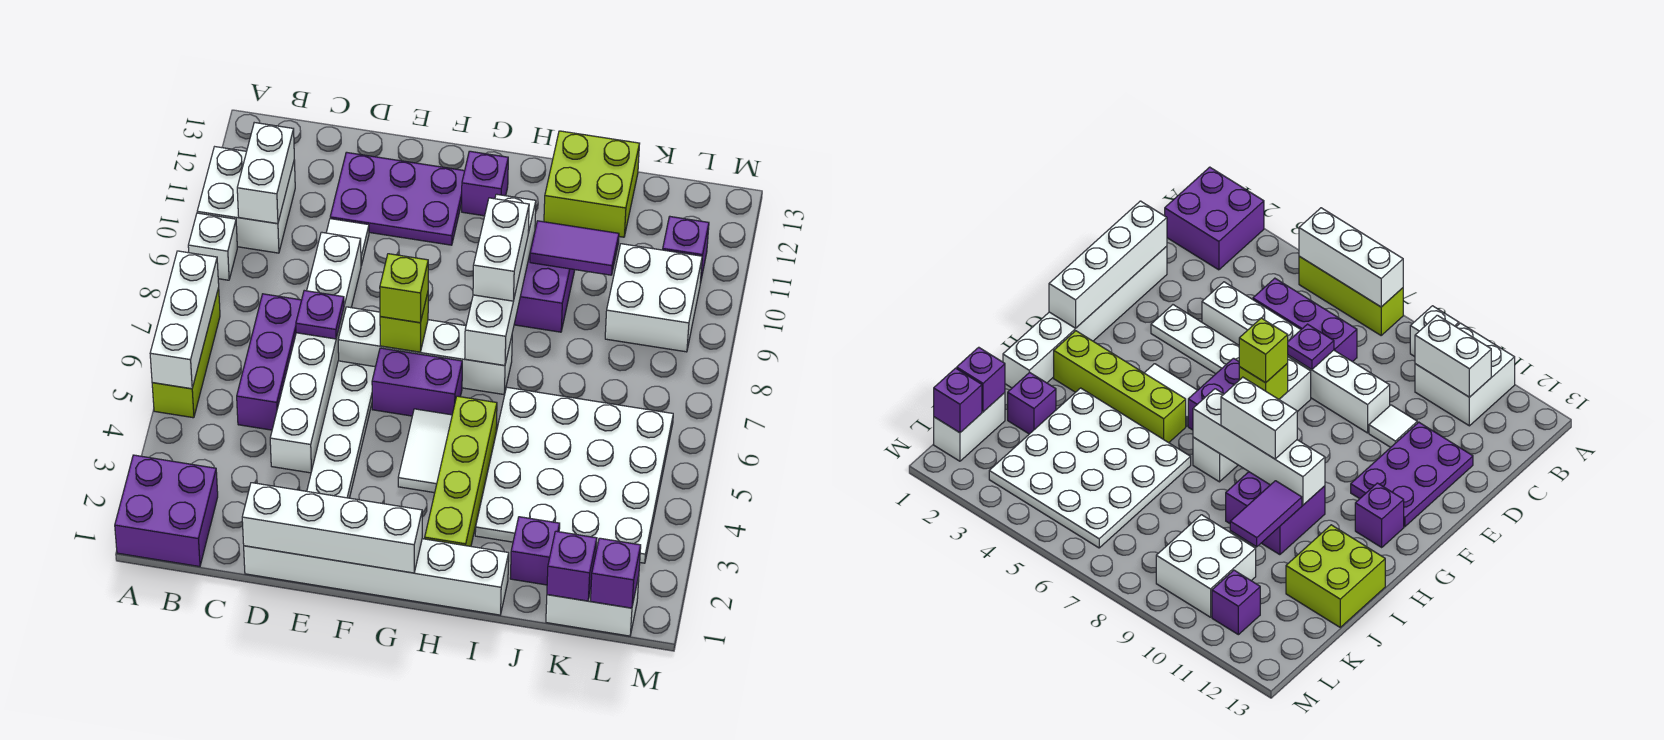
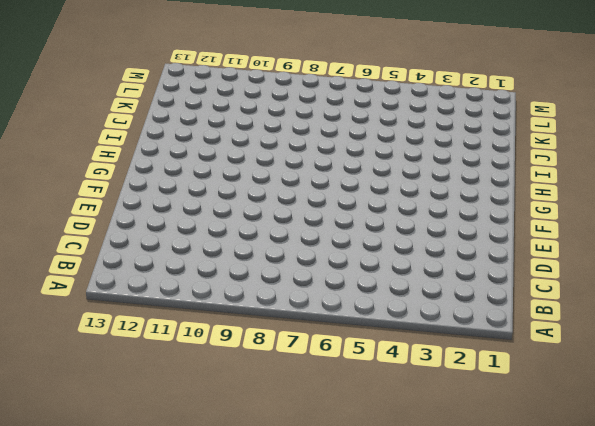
none -> purple brick A1:B2 level 1
none -> lime brick A5:A7 level 1
none -> white brick A9 level 1
none -> white brick A10:B11 level 1

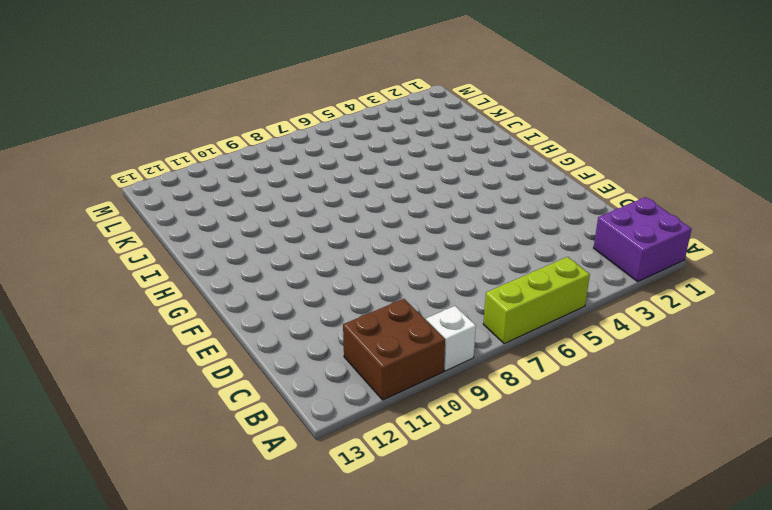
brown brick A10:B11 level 1 -> white brick A10:B11 level 1
none -> purple brick C5:C7 level 1
none -> white brick D1:I1 level 1
none -> white brick D4:D9 level 1
none -> white tile D10 level 1

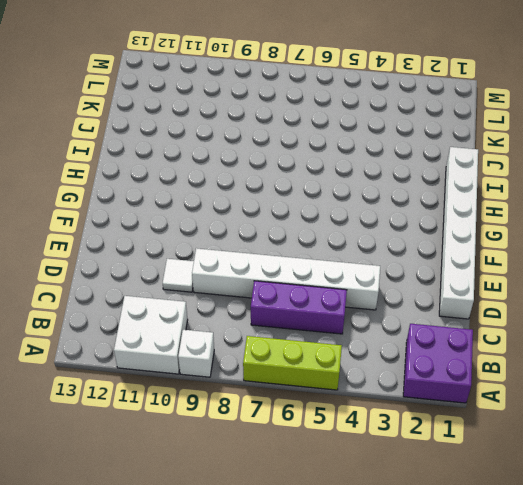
none -> purple plate D11:F12 level 1
none -> white plate E3:E6 level 1
none -> white brick E7:H7 level 1
none -> purple brick F6:G6 level 1

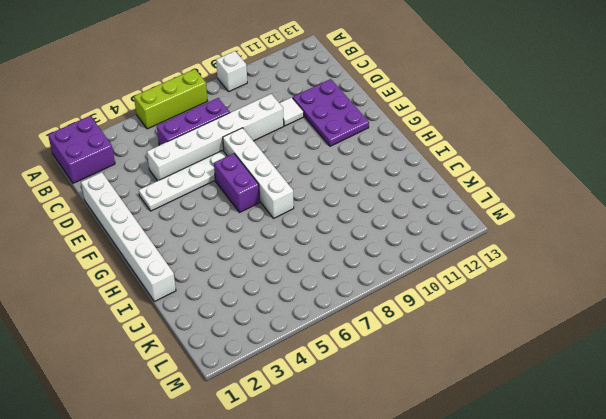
none -> white brick A10:B11 level 1
none -> white tile G4:G5 level 1
none -> purple brick G12 level 1
none -> lime brick H2:H5 level 1

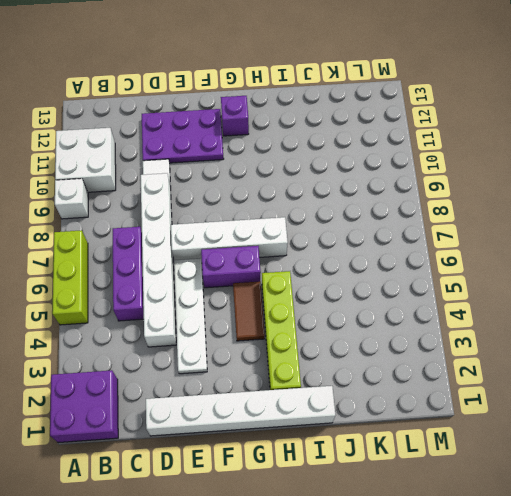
brown tile G4:G5 level 1 -> white tile G4:G5 level 1
none -> purple brick H9:I10 level 1
none -> white plate I3:L6 level 1
none -> lime brick I12:J13 level 1
none -> purple brick J2 level 1

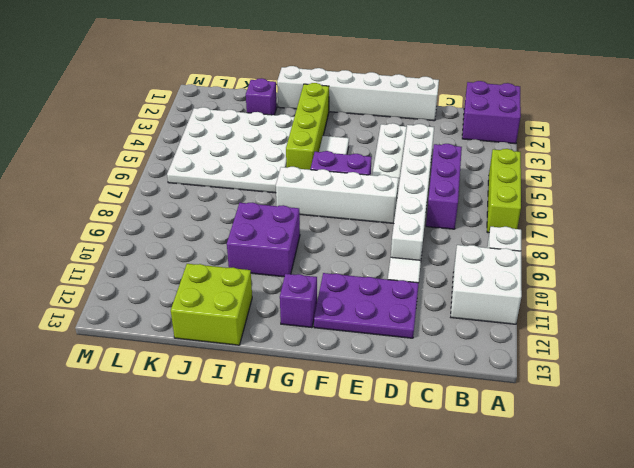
none -> white brick K1:L1 level 1
none -> white brick K9:L10 level 1
none -> purple brick L11 level 1
none -> white brick A5:A7 level 2

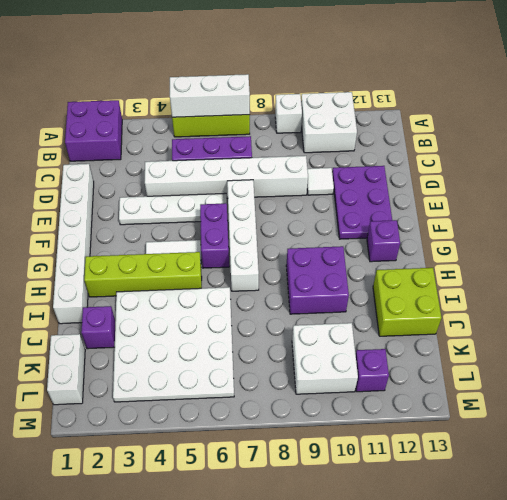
none -> white brick B10:B11 level 2
none -> white brick D1:G1 level 2
none -> purple plate D7 level 2
none -> lime brick F7 level 2

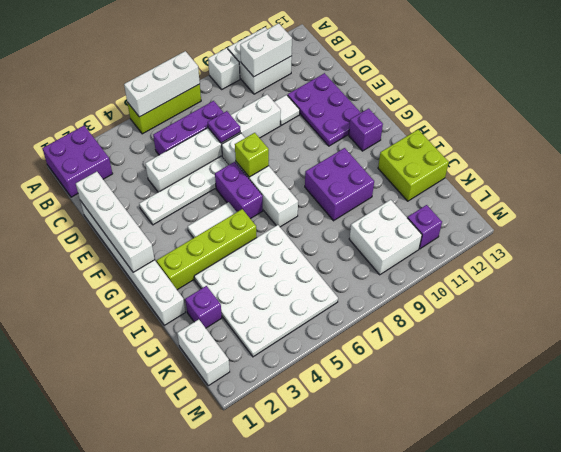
none -> white brick H7:H10 level 2
none -> purple tile I10:J10 level 2
none -> purple brick K1 level 2
none -> purple brick L1 level 2

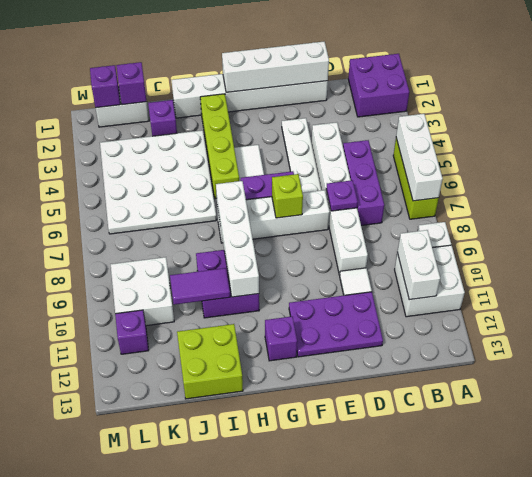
none -> lime brick F7 level 3
none -> white brick H8:H9 level 3

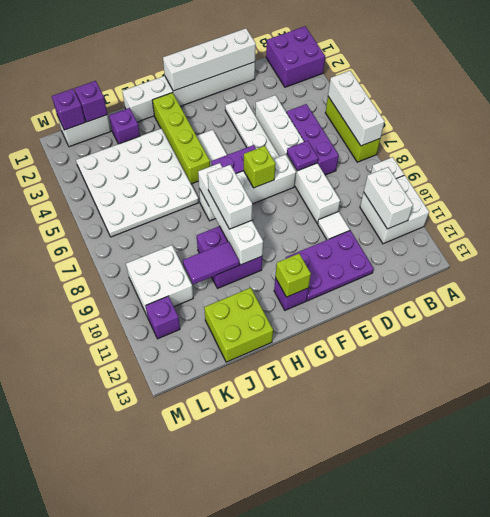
lime brick G12 level 2 -> lime brick F7 level 3

